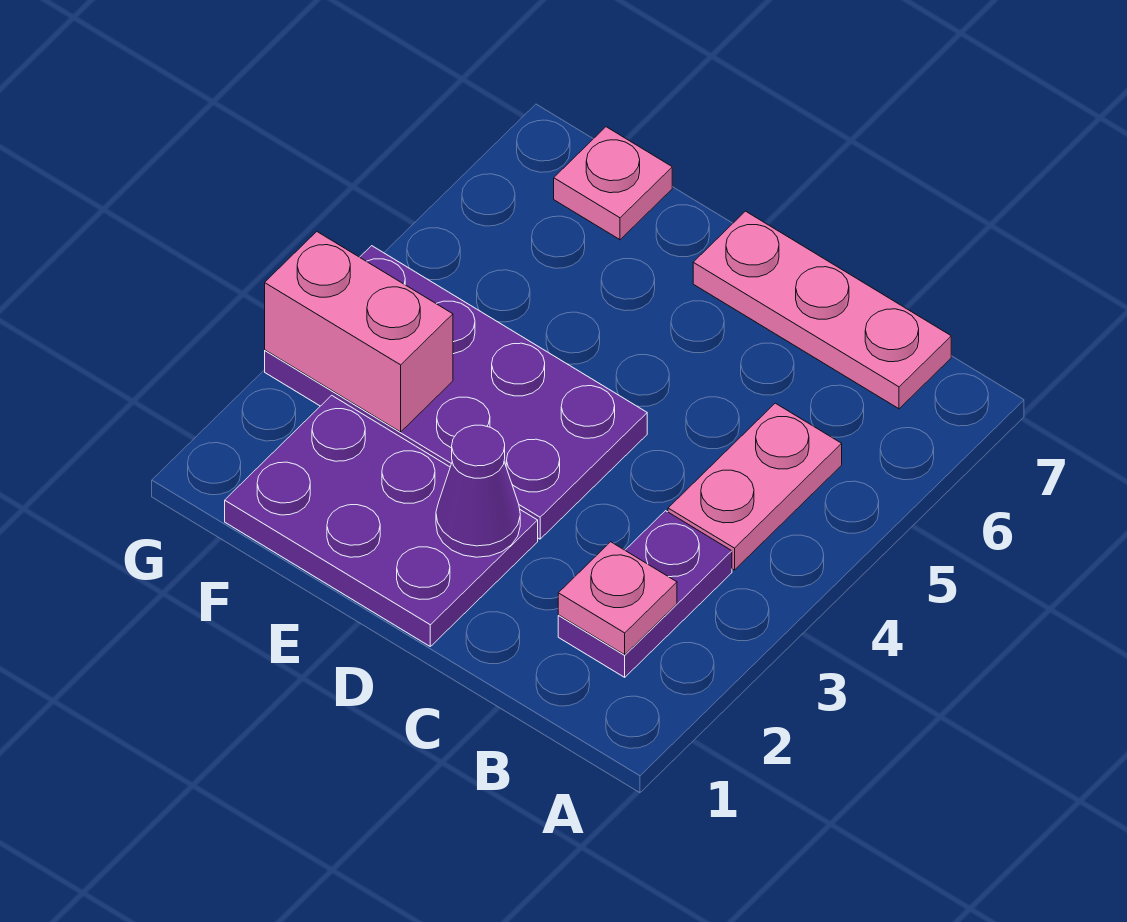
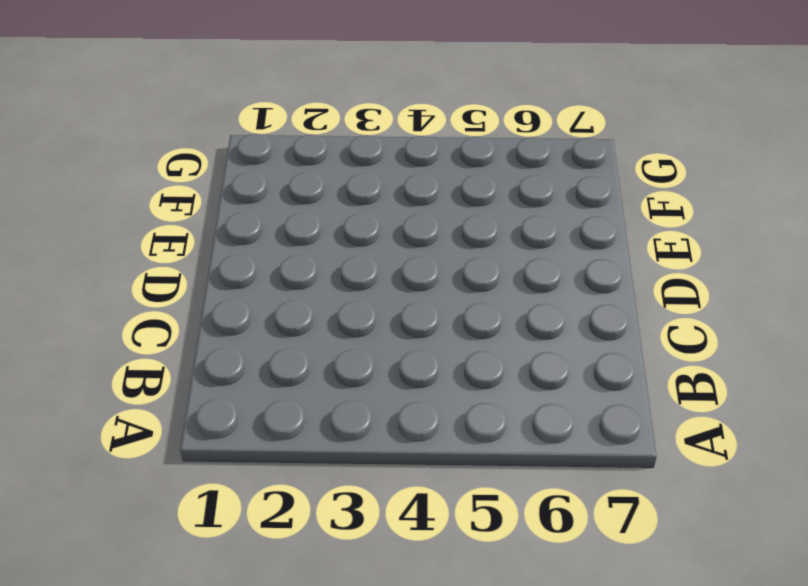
none -> purple plate B2:B3 level 1
none -> pink plate B4:B5 level 1

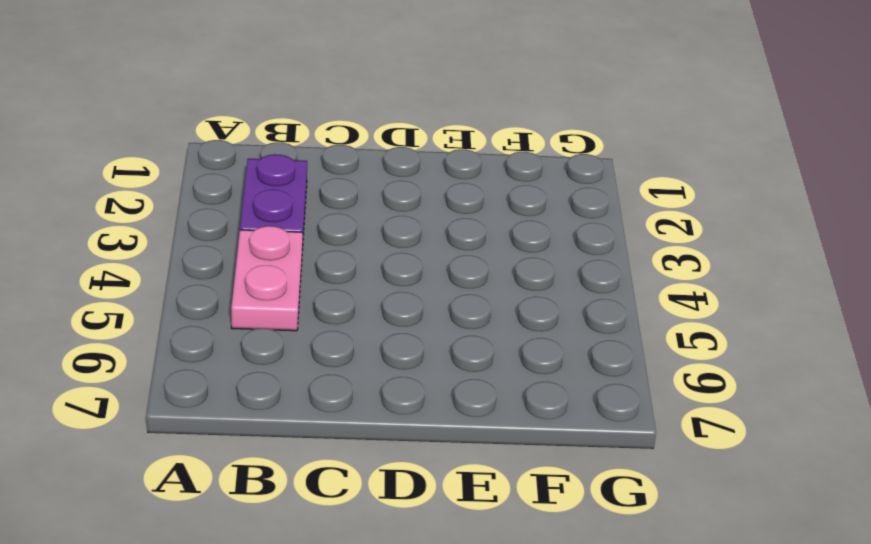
none -> pink plate B7:D7 level 1
none -> purple plate D1:F2 level 1

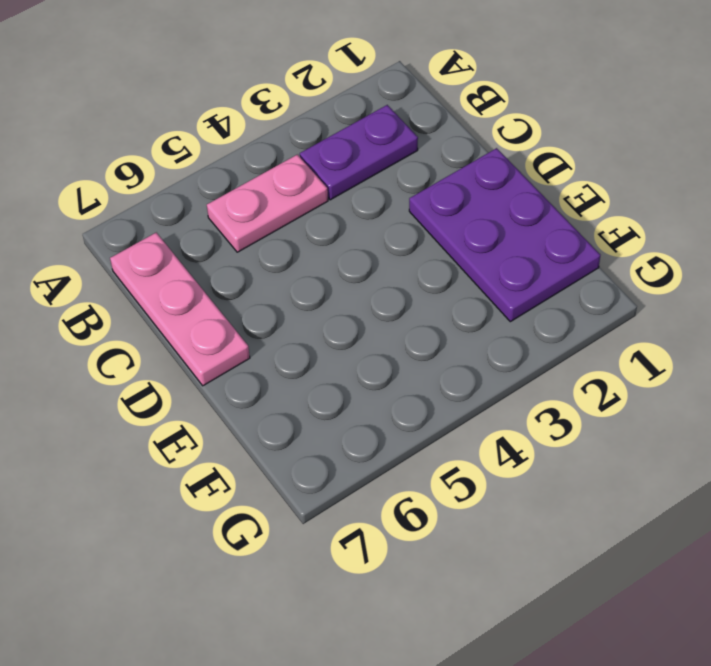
none -> purple plate D3:G4 level 1
none -> pink plate F7 level 1

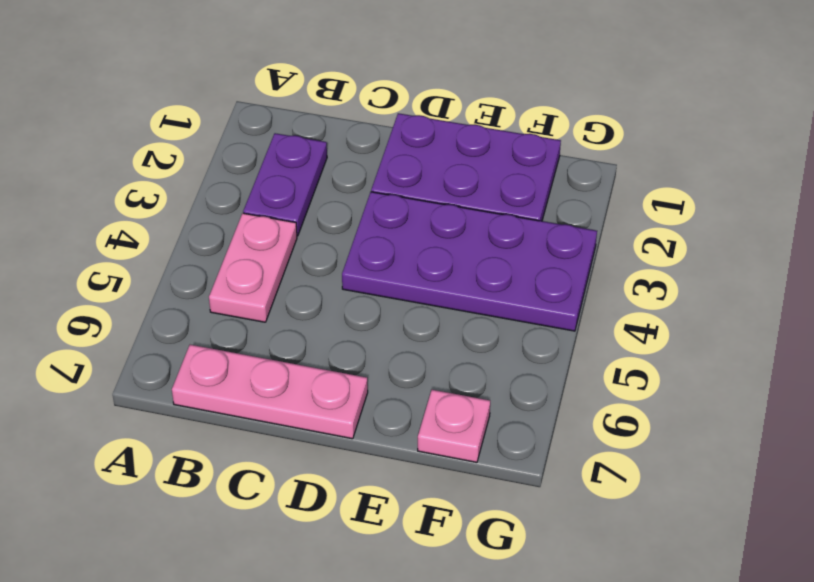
none -> pink plate B2 level 2
none -> purple cone D2 level 2

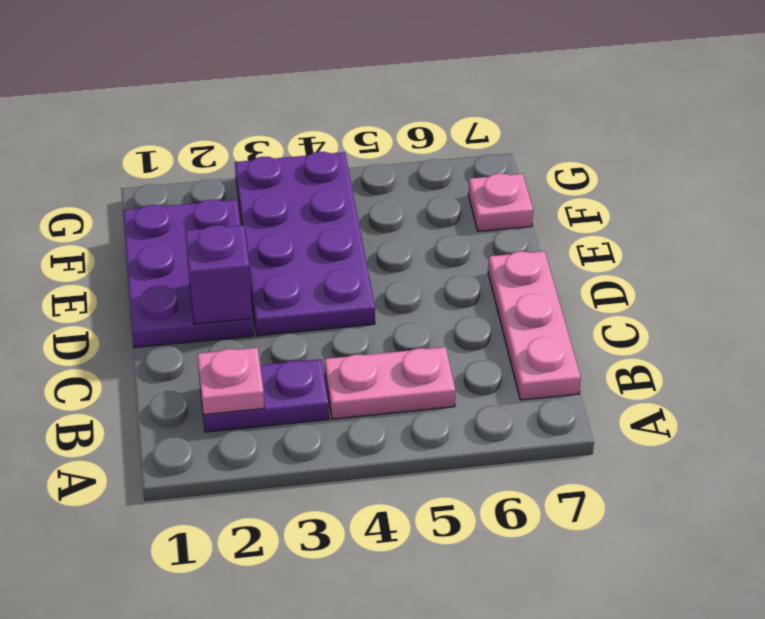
purple brick D2 level 2 -> purple cone D2 level 2
none -> pink brick F3:G3 level 2

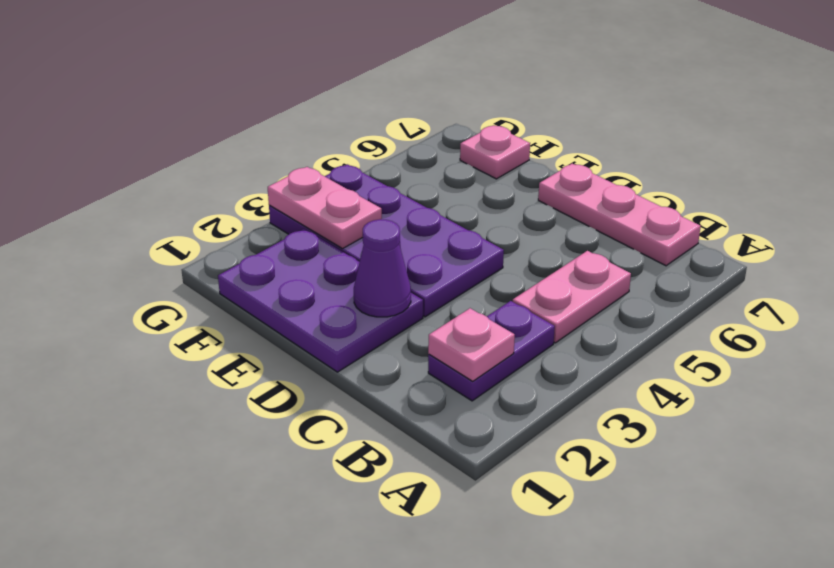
pink plate F3:G3 level 2 -> pink brick F3:G3 level 2

